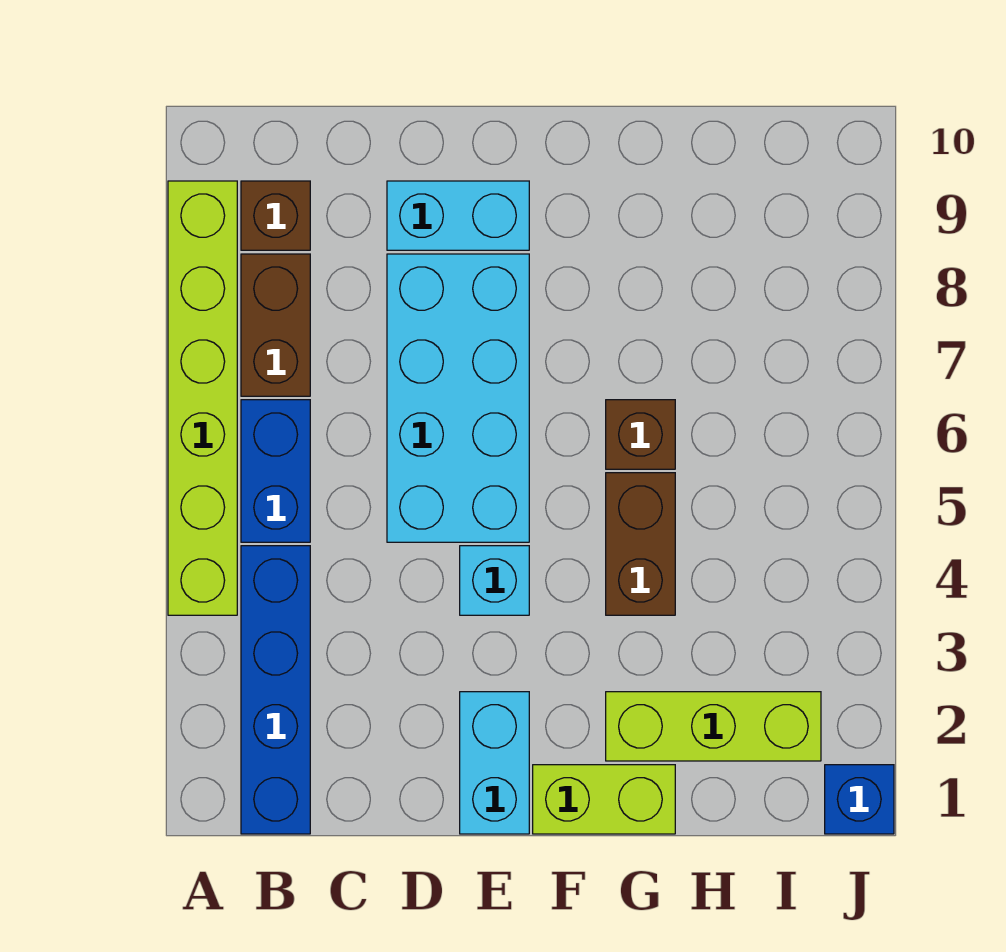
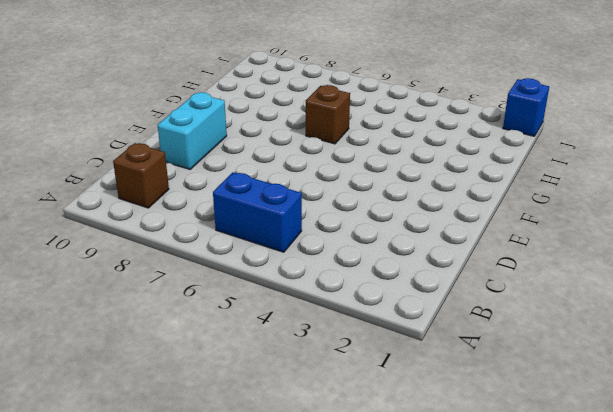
none -> lime brick A4:A9 level 1
none -> blue brick B1:B4 level 1
none -> brown brick B7:B8 level 1

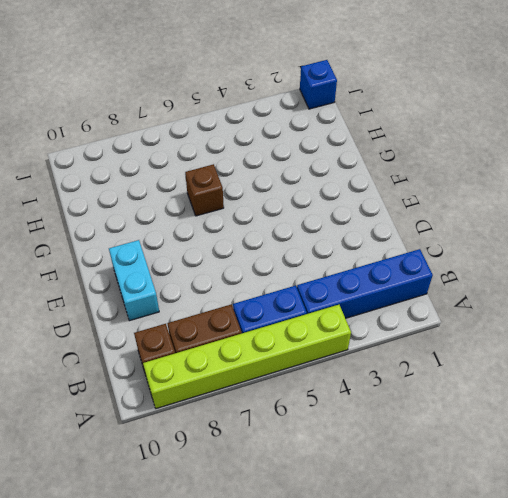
none -> cyan brick D5:E8 level 1
none -> cyan brick E1:E2 level 1
none -> cyan brick E4 level 1

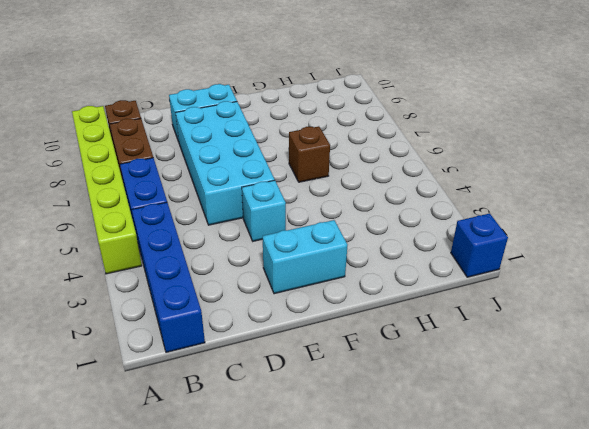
cyan brick E2:F2 level 1 -> cyan brick E1:E2 level 1
none -> lime brick F1:G1 level 1
none -> lime brick G2:I2 level 1
none -> brown brick G4:G5 level 1

